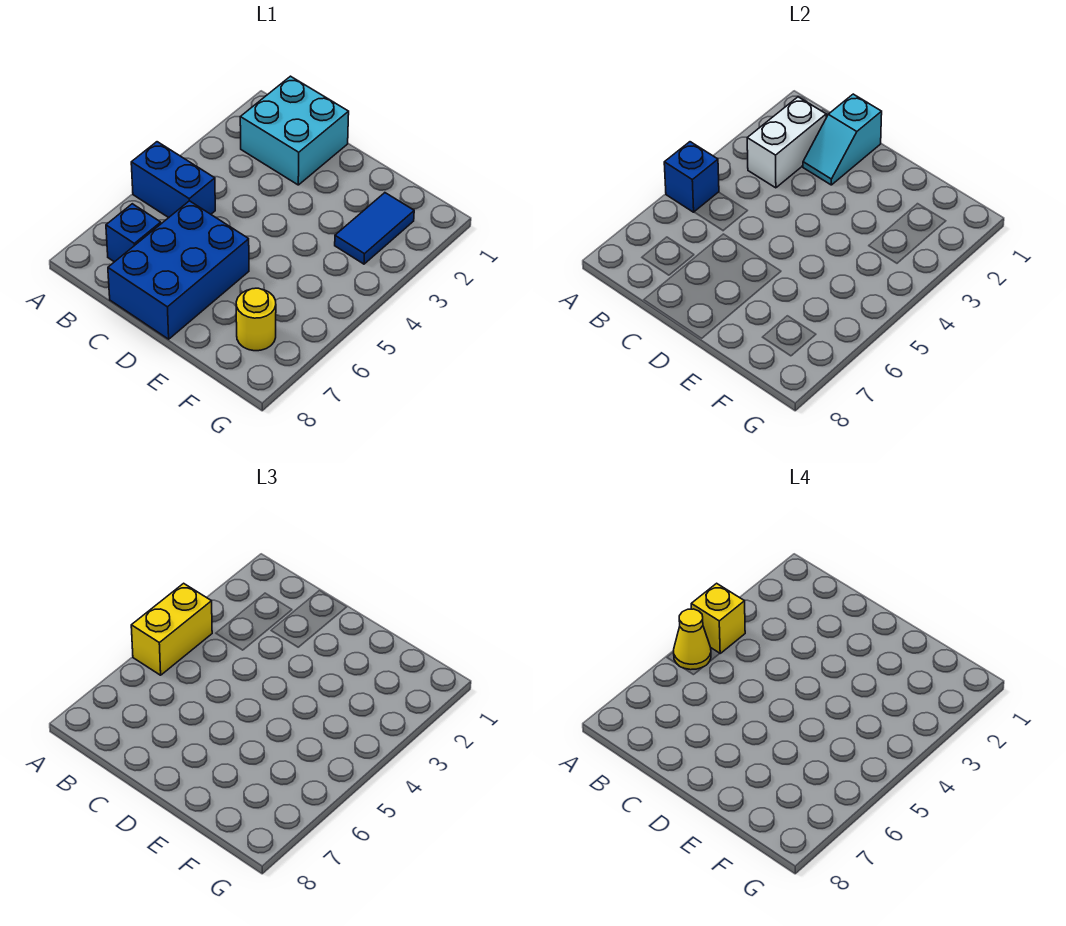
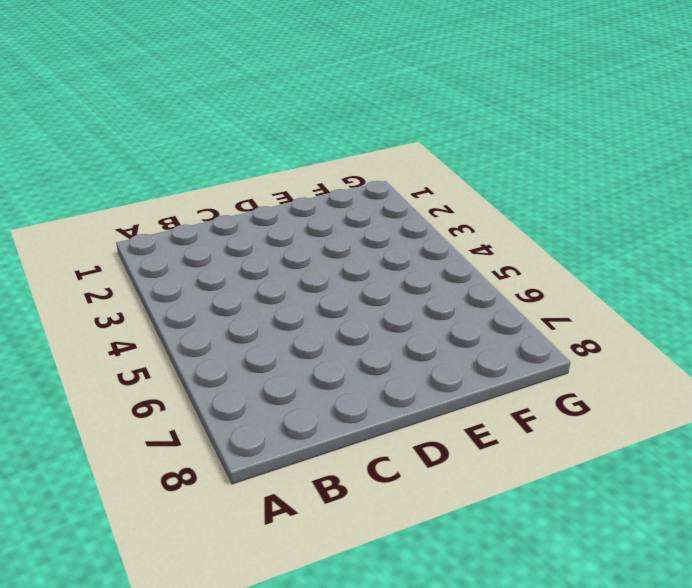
none -> blue brick A5:B5 level 1
none -> cyan brick B1:C2 level 1
none -> blue brick B7 level 1

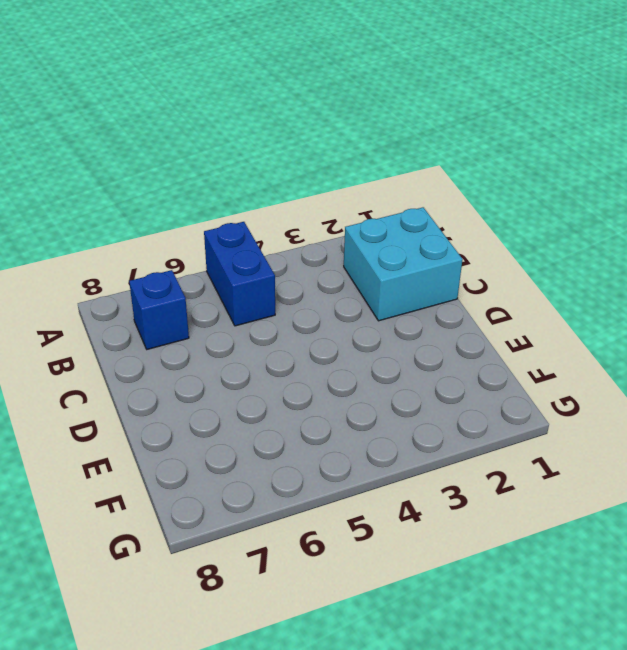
none -> blue brick C6:D8 level 1
none -> blue tile F2:F3 level 1
none -> yellow round brick F7 level 1

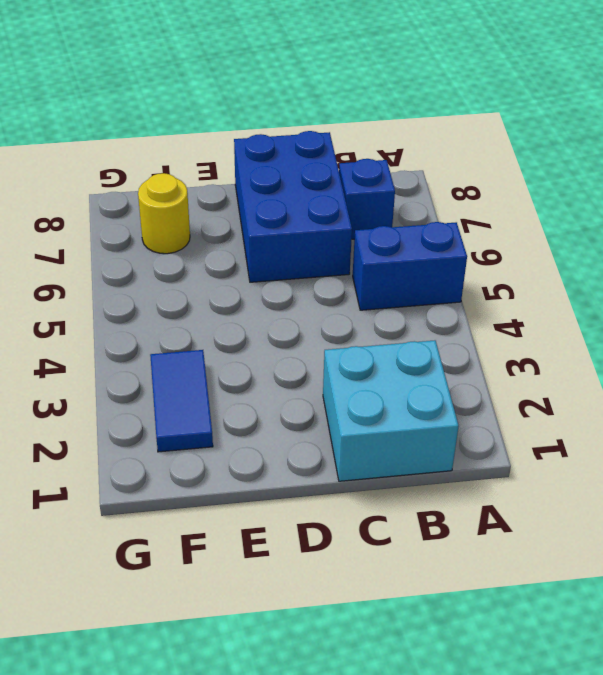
none -> blue brick A5 level 2
none -> white brick B2:B3 level 2
none -> cyan slope C1:C2 level 2 top 1

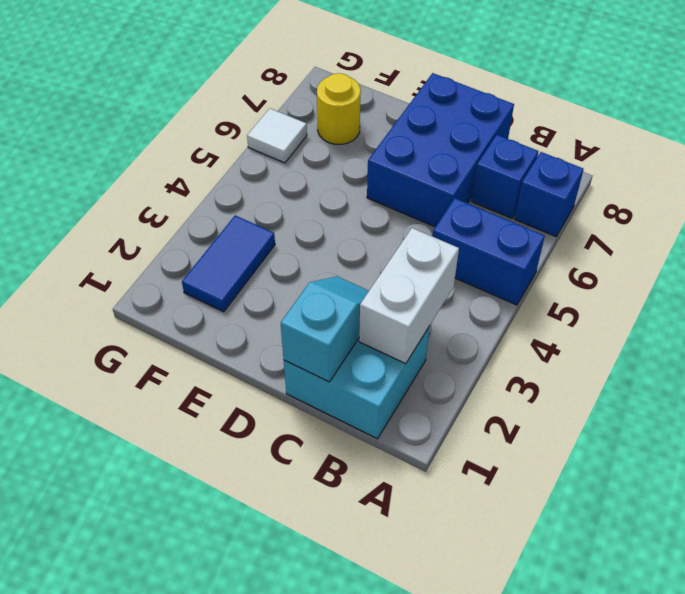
blue brick A7 level 1 -> blue brick A5 level 2
white tile G6 level 1 -> none
none -> yellow brick A4:A5 level 3
none -> yellow brick A4 level 4
none -> yellow cone A5 level 4

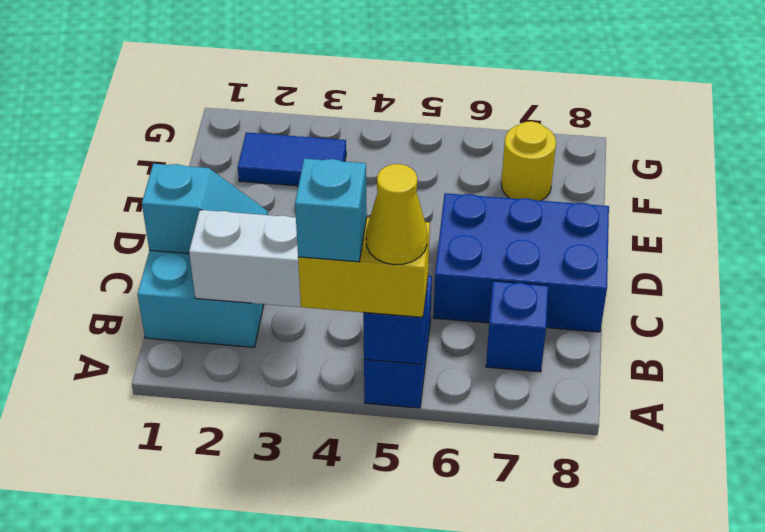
cyan brick A4 level 4 -> yellow brick A4 level 4

